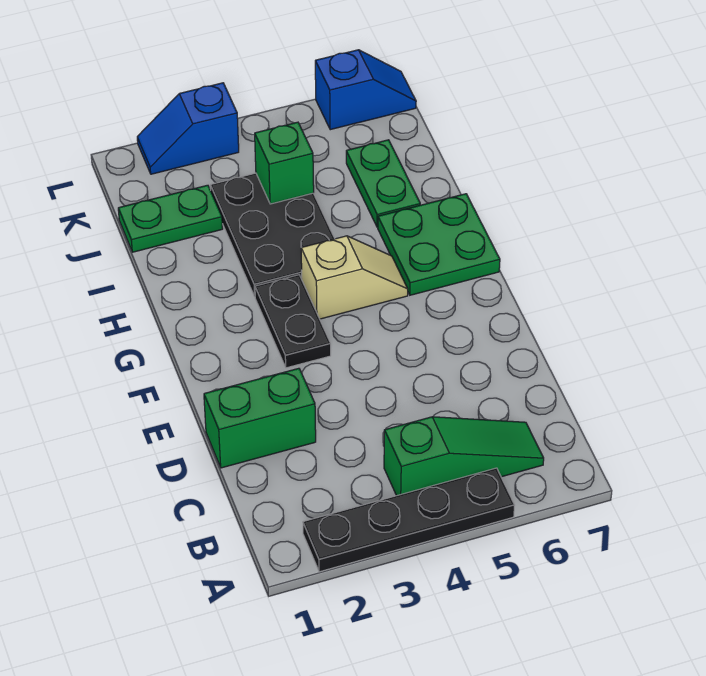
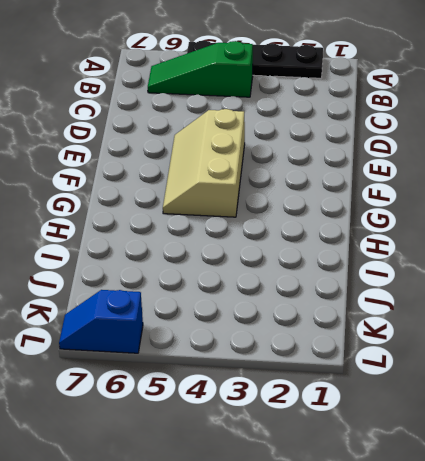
tan slope E4:G5 level 1 top 4 -> tan slope G4:G5 level 1 top 4
none -> green brick D1:D2 level 1
none -> black plate F3:G3 level 1
none -> green plate G6:H7 level 1

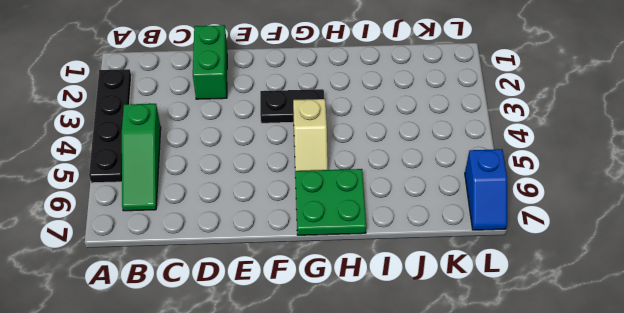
none -> black plate H3:J4 level 1
none -> green plate I6:J6 level 1
none -> green plate J1:J2 level 1

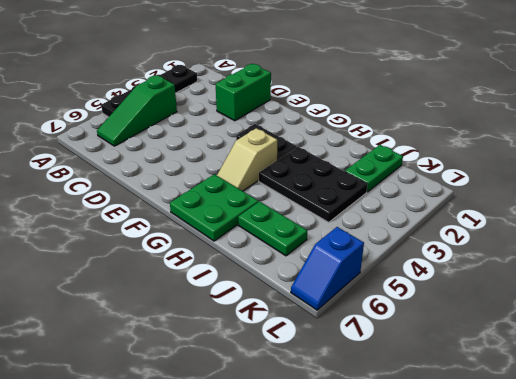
none -> blue slope L2:L3 level 1 top 3
none -> green brick J4 level 2

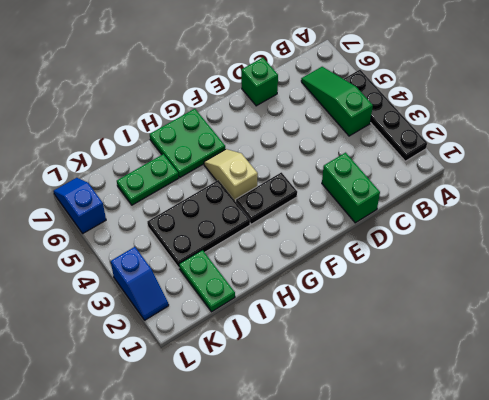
green brick D7 level 1 -> green brick J4 level 2

